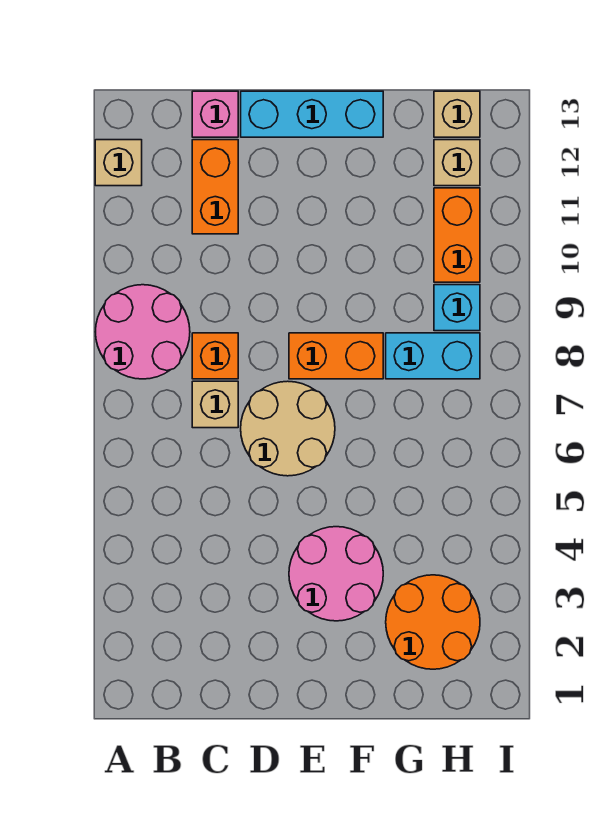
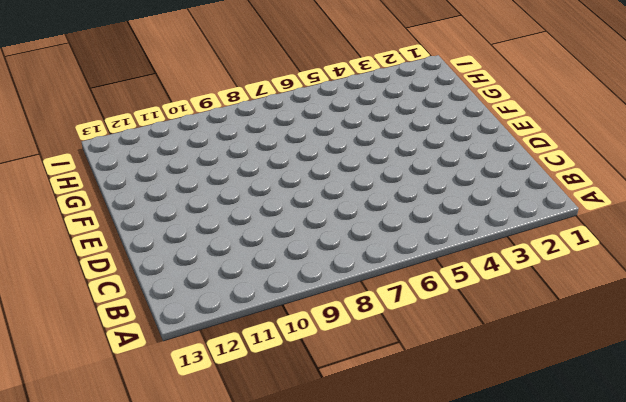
none -> pink round brick A8:B9 level 1
none -> tan brick A12 level 1
none -> tan brick C7 level 1

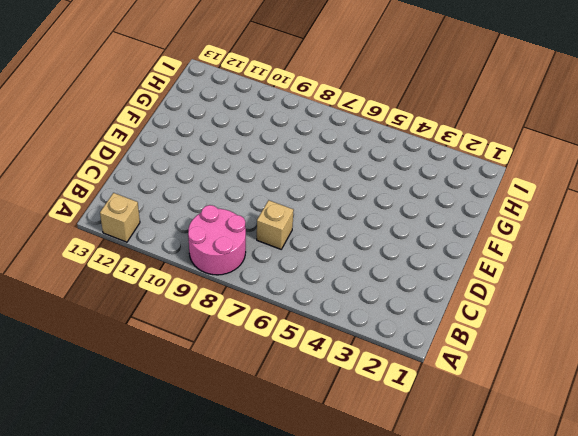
none -> orange brick C8 level 1
none -> orange brick C11:C12 level 1
none -> pink brick C13 level 1

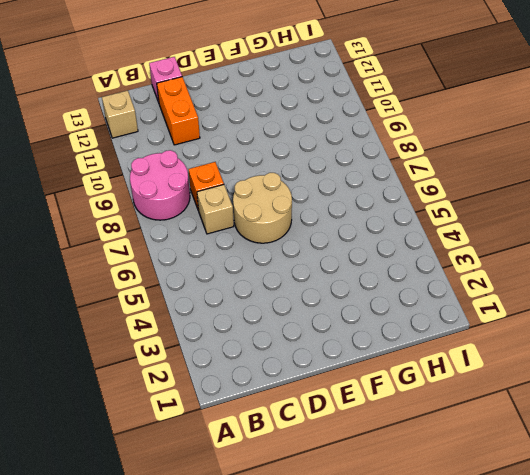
none -> cyan brick D13:F13 level 1
none -> pink round brick E3:F4 level 1
none -> orange brick E8:F8 level 1

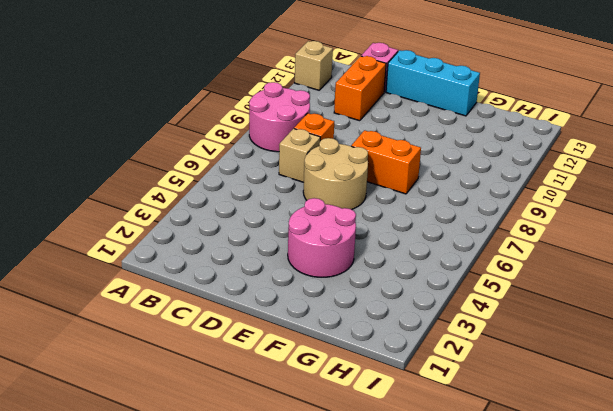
none -> orange round brick G2:H3 level 1
none -> cyan brick G8:H8 level 1
none -> cyan brick H9 level 1

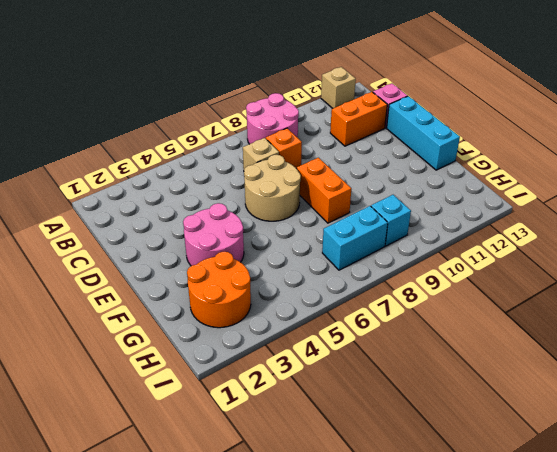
cyan brick H7:H8 level 1 -> cyan brick G8:H8 level 1
none -> orange brick H10:H11 level 1
none -> tan brick H12 level 1
none -> tan brick H13 level 1

